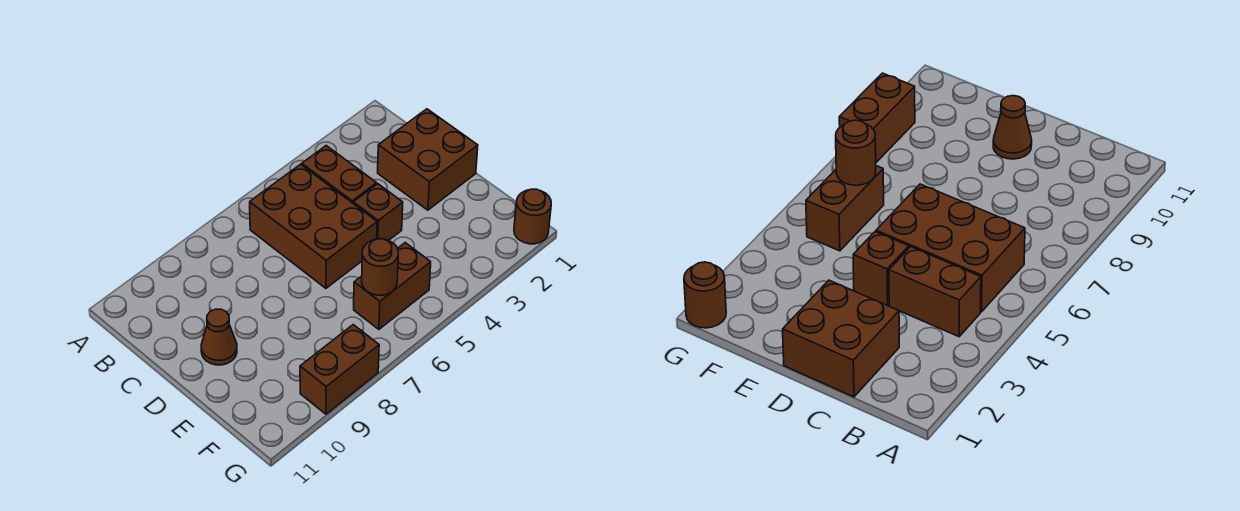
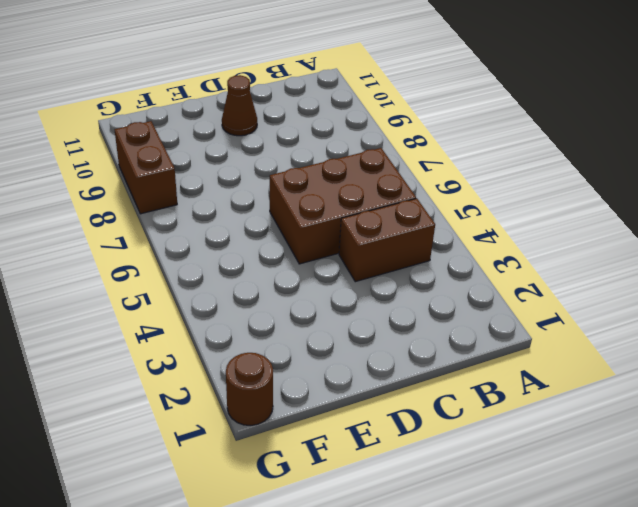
none -> brown brick C1:D2 level 1
none -> brown brick D4 level 1

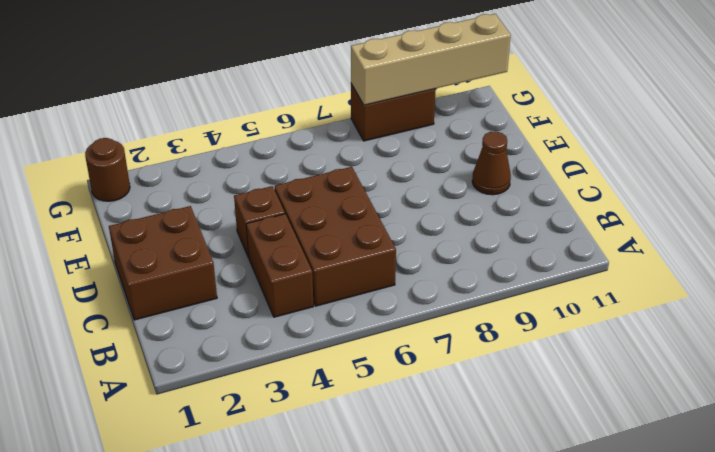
tan brick G8:G11 level 2 -> none
none -> brown brick F5:F6 level 1
none -> brown round brick F6 level 2

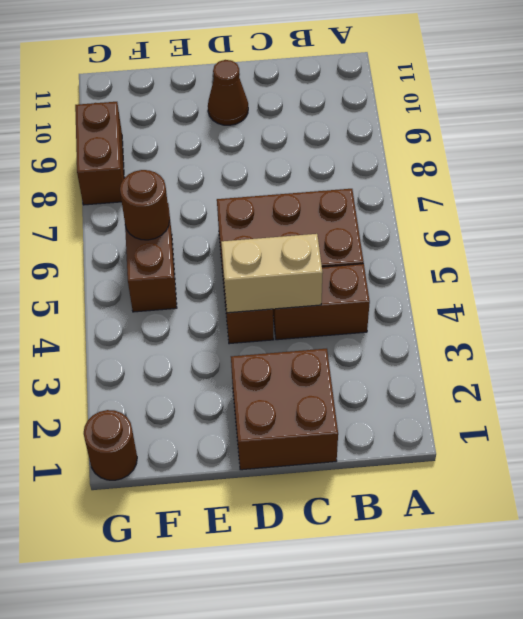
tan brick C4:D4 level 2 -> none

